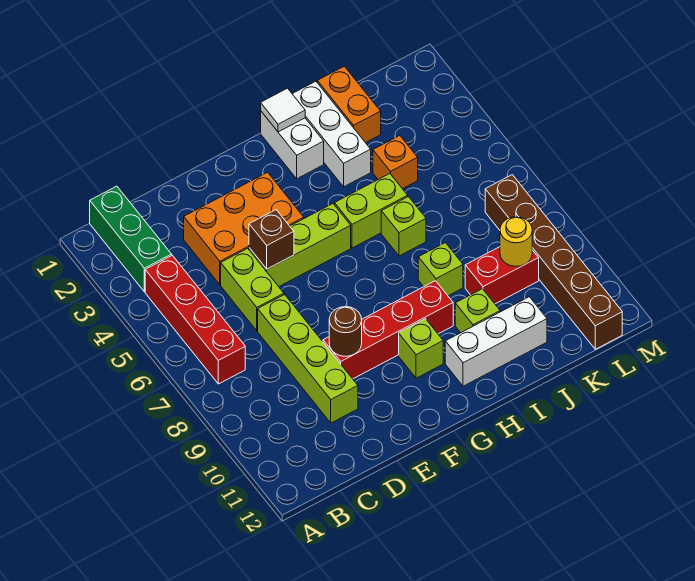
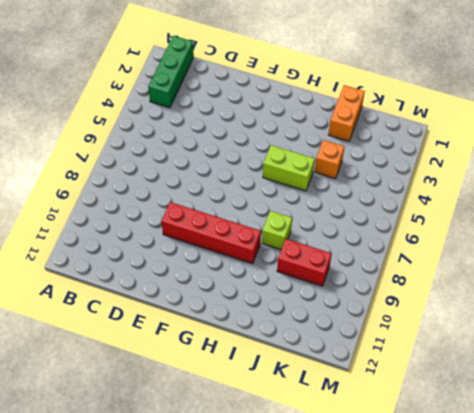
none -> red brick B4:B7 level 1
none -> orange brick D3:F4 level 1
none -> lime brick D5:D6 level 1

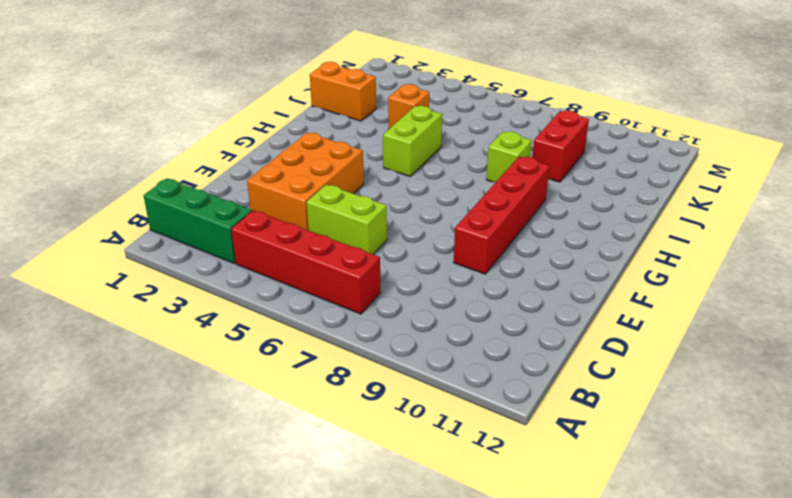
none -> lime brick D7:D10 level 1
none -> lime brick E5:G5 level 1
none -> lime brick G10 level 1

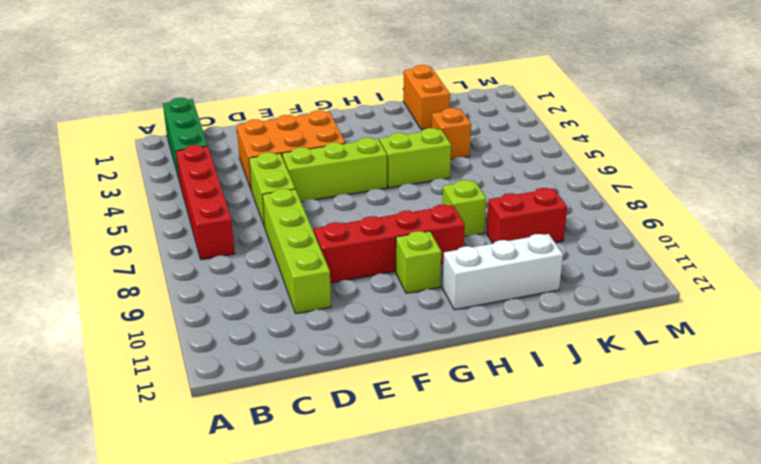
none -> white brick H1:H2 level 1
none -> white brick I1:I3 level 1
none -> lime brick I6 level 1

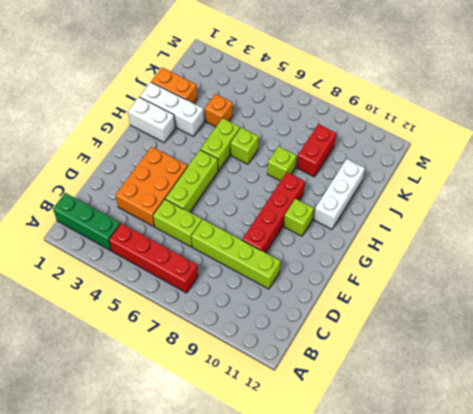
none -> lime brick I10 level 1
none -> brown brick L7:L12 level 1
none -> brown brick E5 level 2

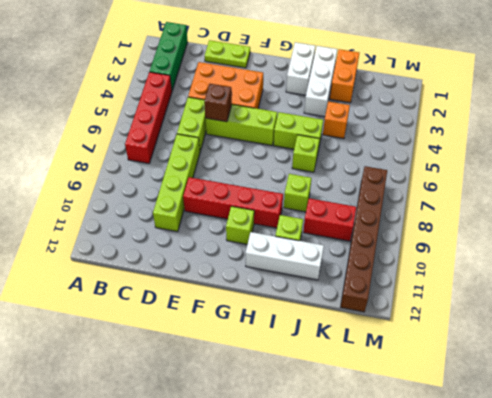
lime plate D1:E1 level 1 -> none
none -> brown round brick E9 level 2
none -> white tile H1 level 2
none -> yellow round brick K9 level 2

